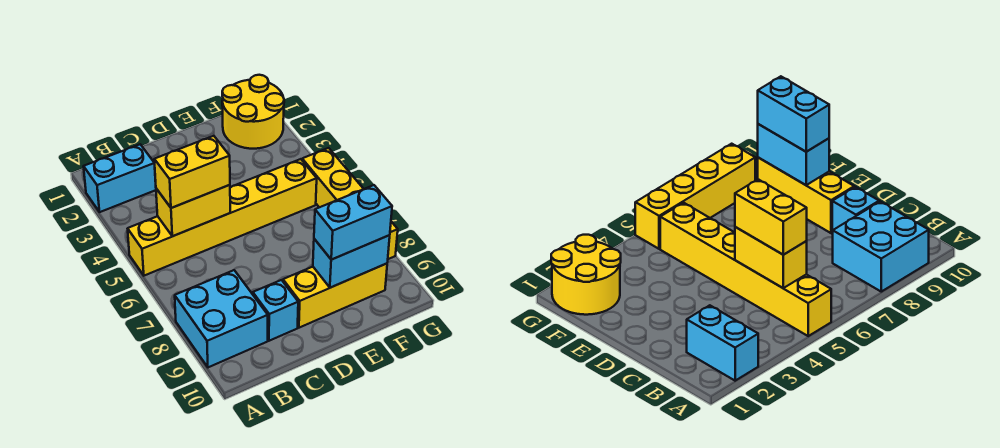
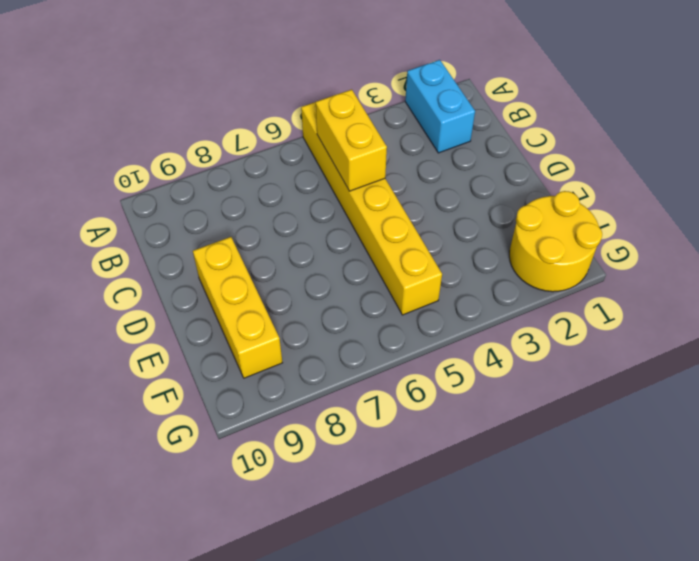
none -> cyan brick A8:B9 level 1
none -> cyan brick C9 level 1

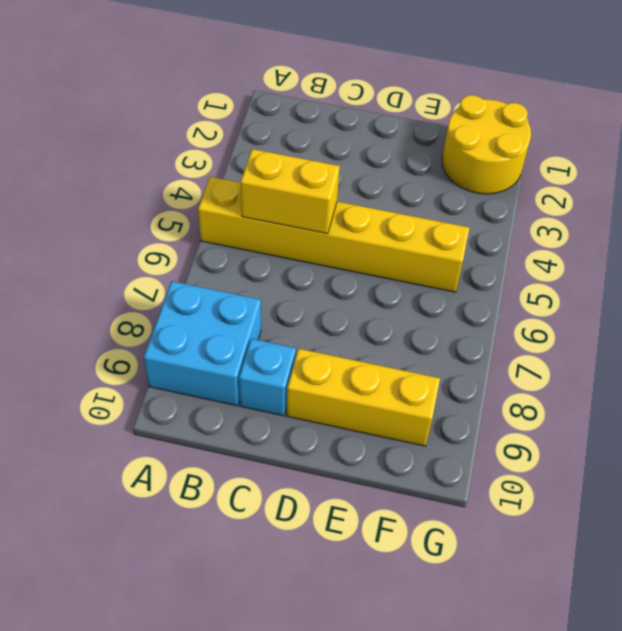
none -> cyan brick A2:B2 level 1
none -> yellow brick G5:G8 level 1

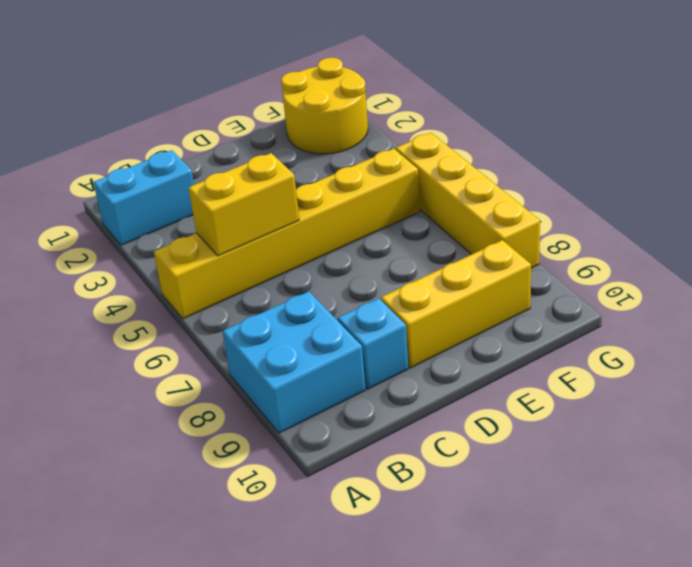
none -> cyan brick E9:F9 level 2
none -> yellow brick B5:C5 level 3

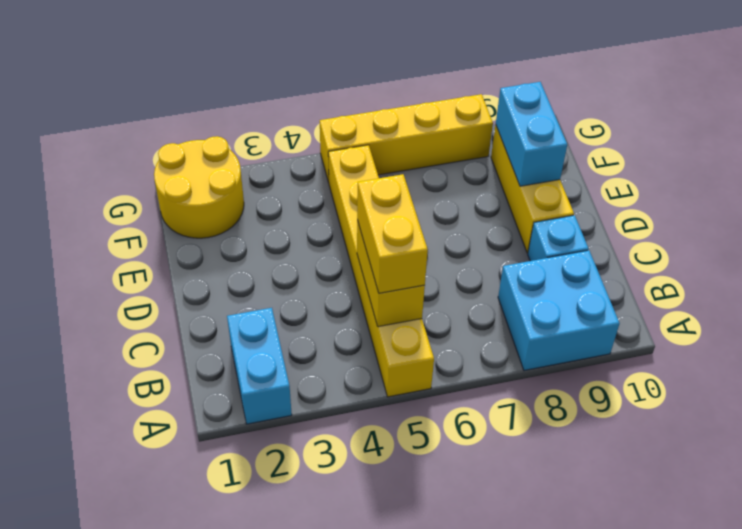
none -> cyan brick E9:F9 level 3

